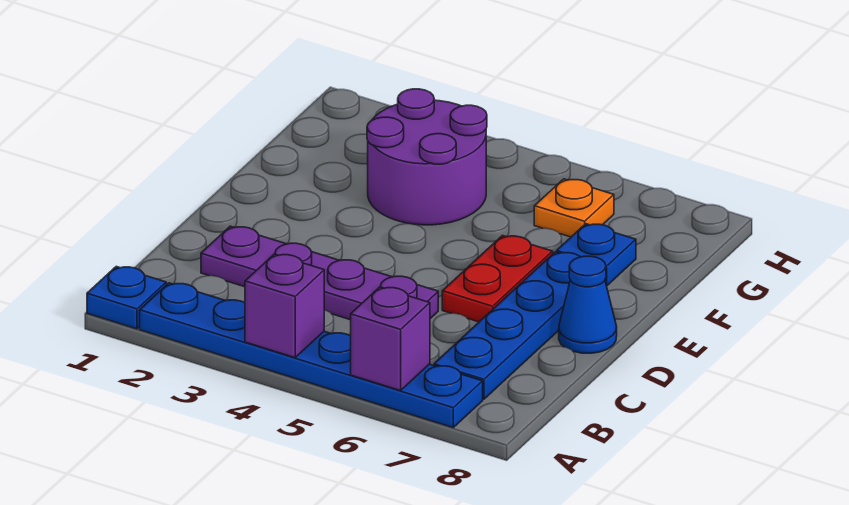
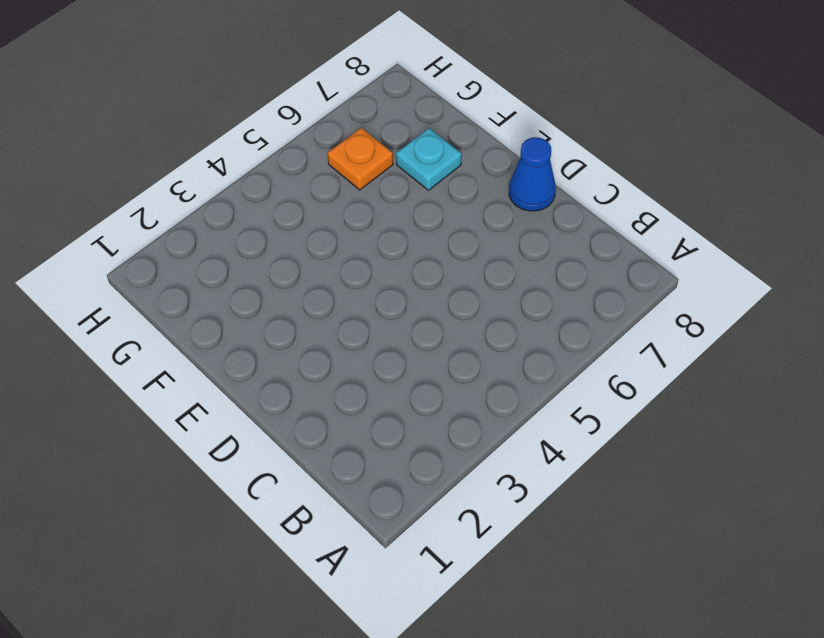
cyan plate F7 level 1 -> blue plate F7 level 1
none -> blue plate A1 level 1
none -> blue plate A2:A7 level 1

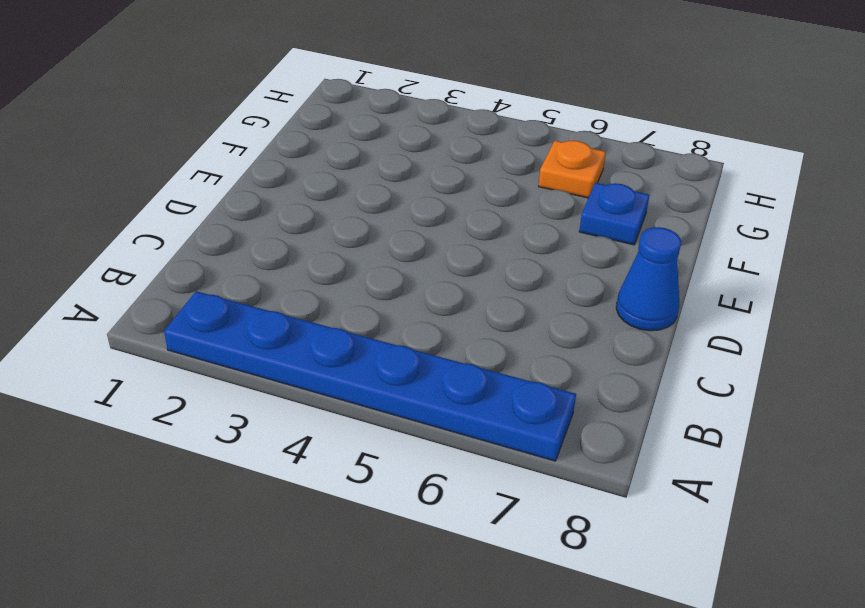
none -> blue plate A1 level 1
none -> blue plate B7:E7 level 1

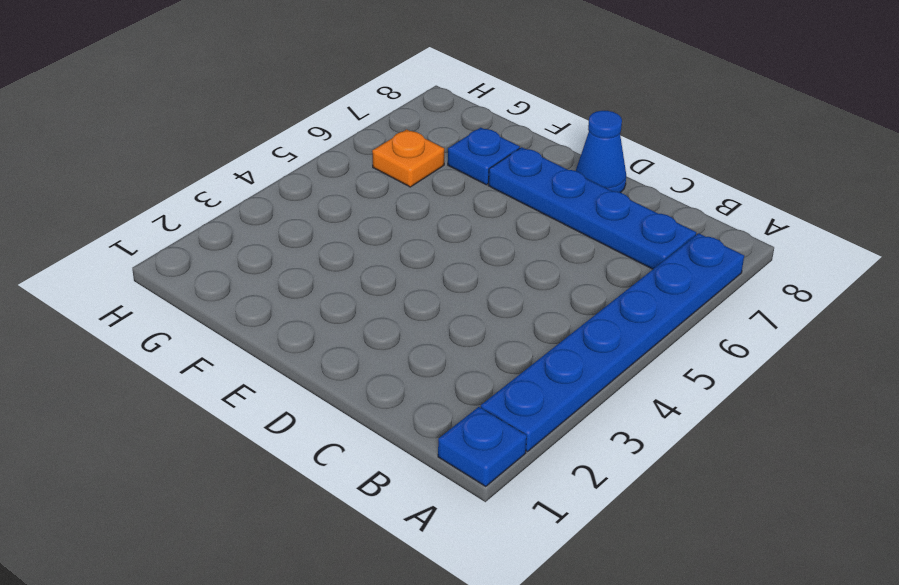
none -> purple plate C2:C5 level 1
none -> red plate D6:E6 level 1

